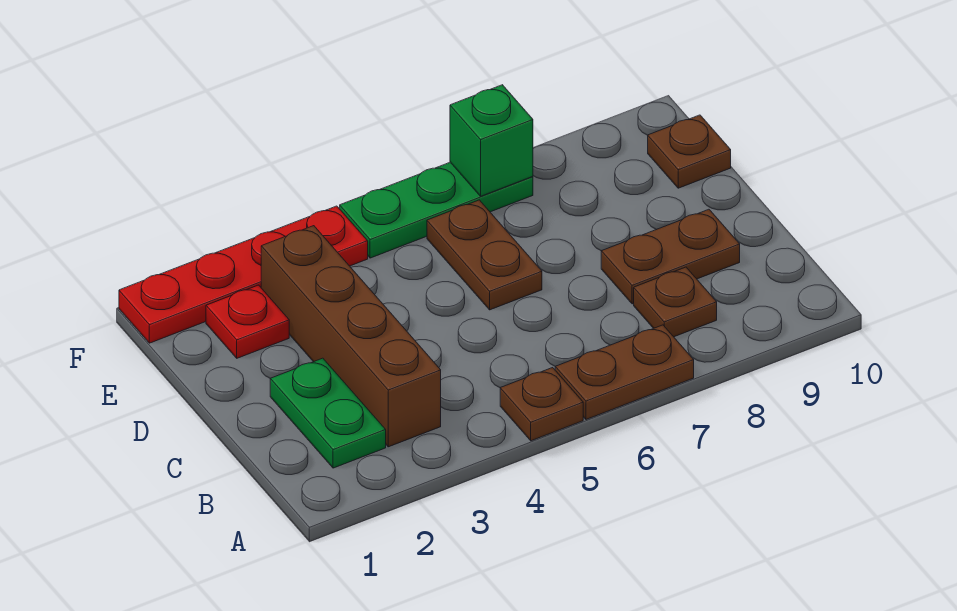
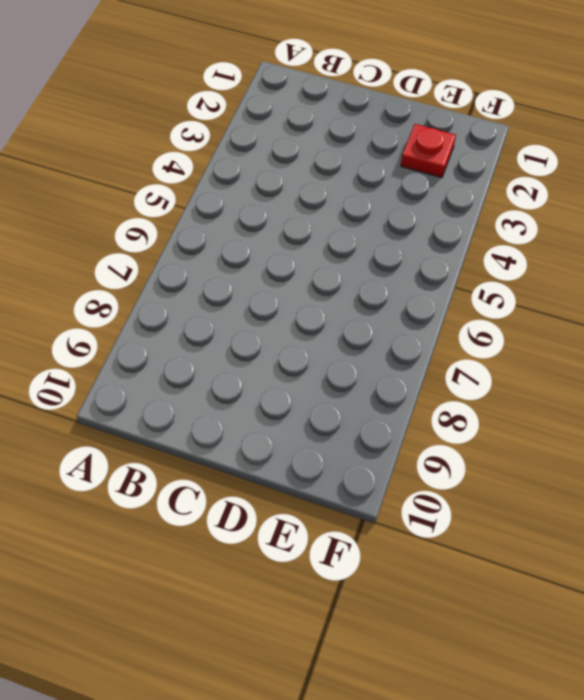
none -> brown plate A5 level 1
none -> brown plate A6:A7 level 1
none -> green plate B2:C2 level 1

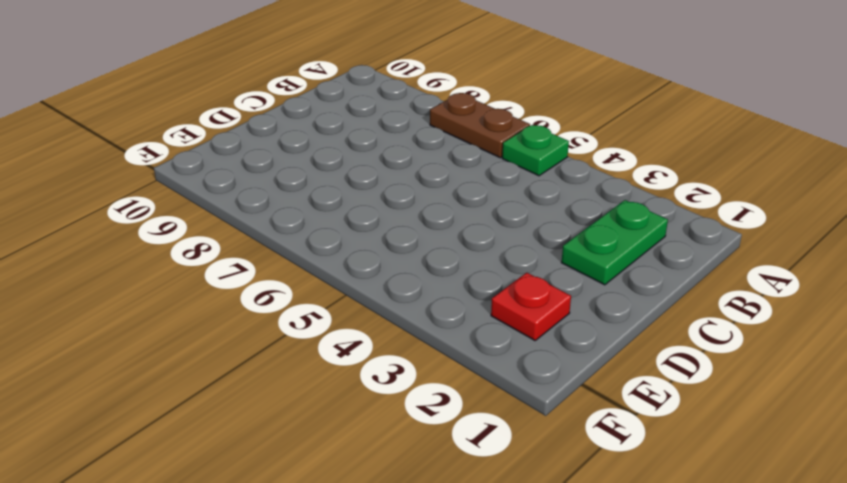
green plate A5 level 1 -> brown plate A5 level 1
none -> brown brick B3:E3 level 1
none -> brown plate B8 level 1
none -> brown plate C8:C9 level 1

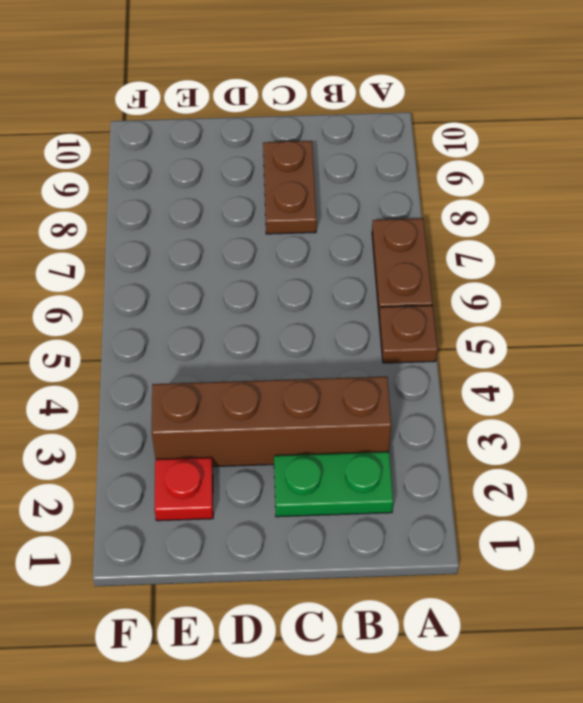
none -> brown plate B8 level 1
none -> brown plate D6:E6 level 1
none -> brown plate E10 level 1

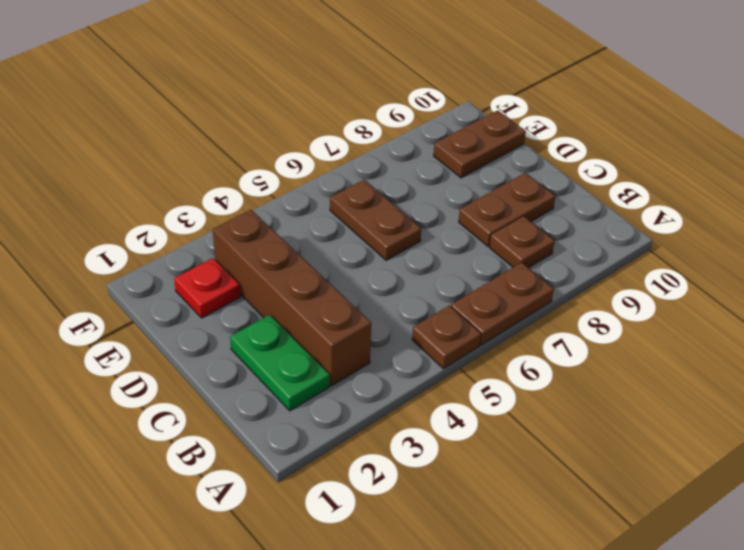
brown plate E9:E10 level 1 -> brown plate E10 level 1
none -> red plate F1:F4 level 1
none -> green plate F5:F7 level 1
none -> green brick F7 level 2

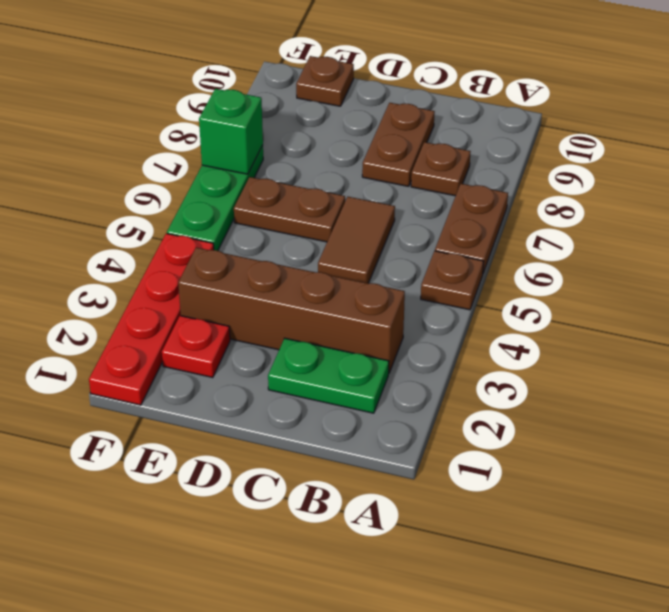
brown tile C5:C6 level 1 -> none

